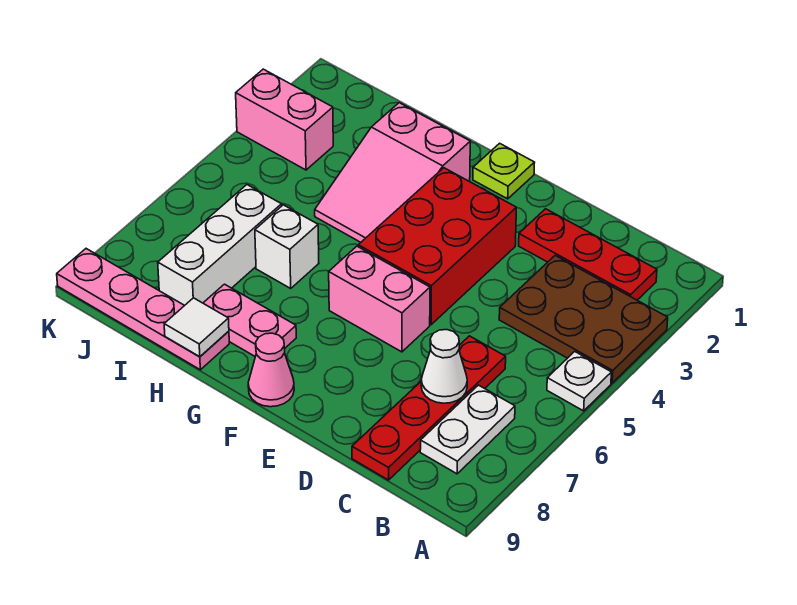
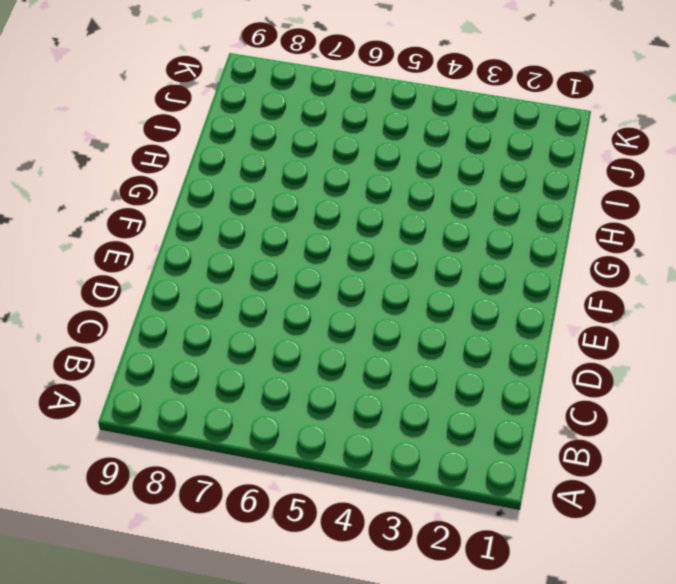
none -> brown plate A3:C4 level 1
none -> white plate A5 level 1
none -> red plate B2:D2 level 1

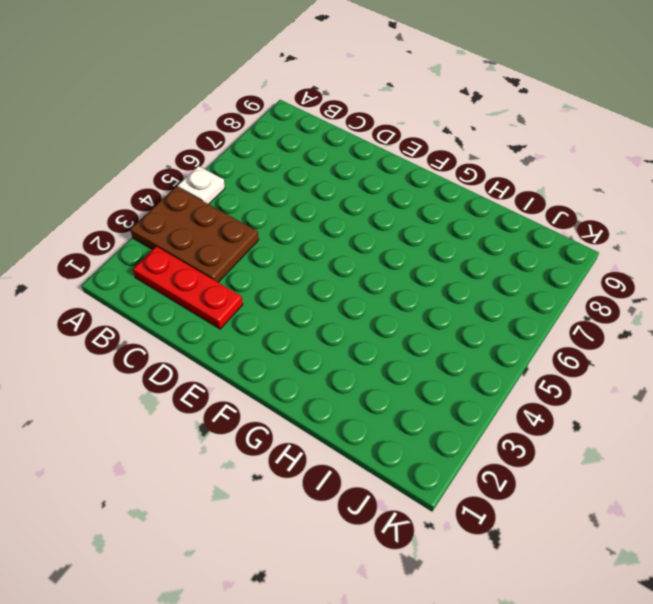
none -> white plate B7:B8 level 1
none -> red plate C6:C9 level 1
none -> red brick E3:F5 level 1

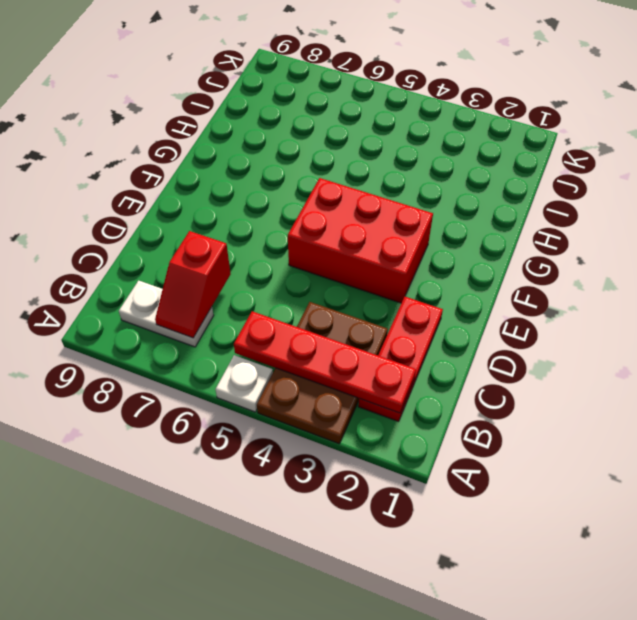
red plate B2:B5 level 2 -> red plate C6:C9 level 1
red slope B7:C7 level 2 top C -> white cone C7 level 2
none -> pink brick E6:F6 level 1
none -> lime plate F1 level 1
none -> pink cone F9 level 1

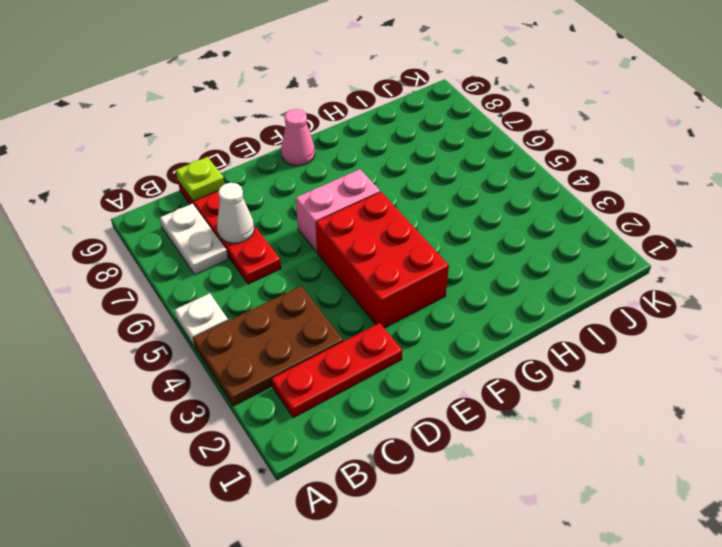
lime plate C9 level 2 -> lime plate F1 level 1
none -> pink slope G2:H4 level 1 top 2
none -> pink plate G8:H8 level 1
none -> white brick H6 level 1

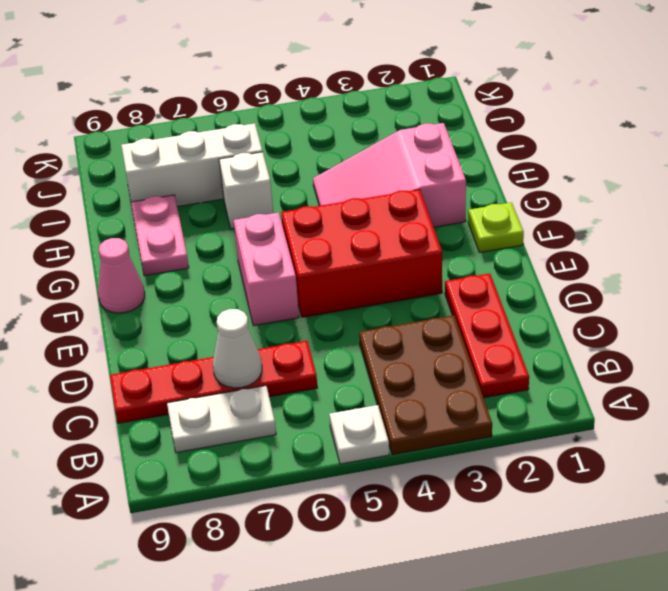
none -> pink plate H9:K9 level 1
none -> pink brick J3:K3 level 1
none -> white tile H9 level 2

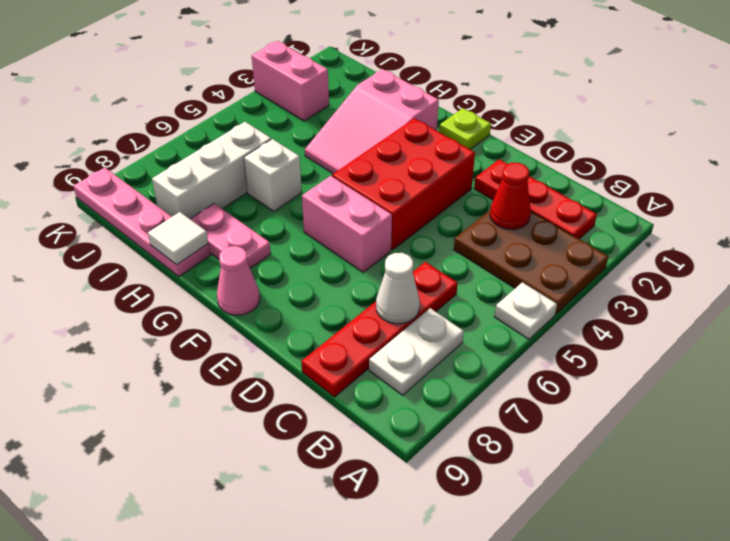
red cone C3 level 2 -> none

